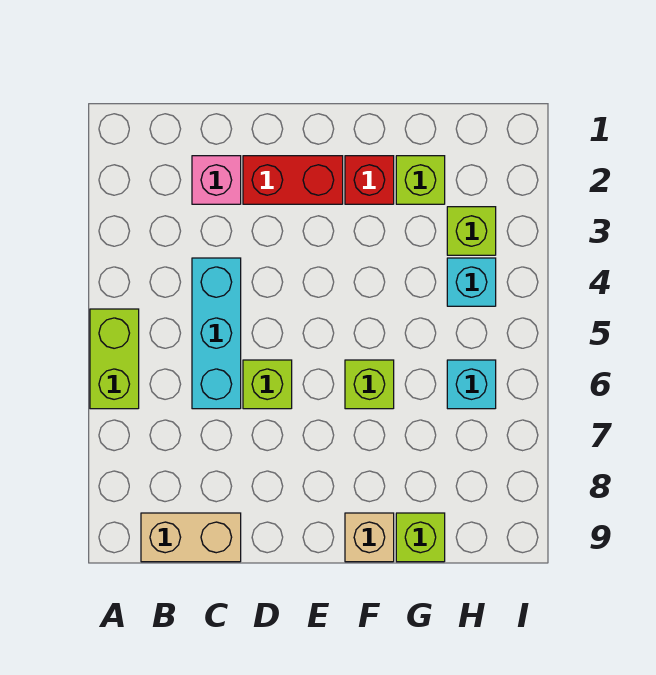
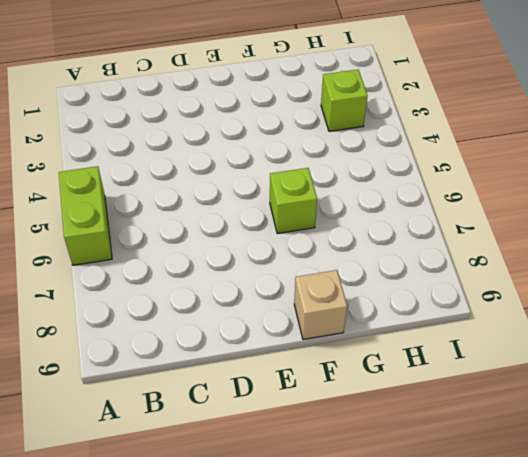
none -> tan brick B9:C9 level 1
none -> pink brick C2 level 1
none -> cyan brick C4:C6 level 1

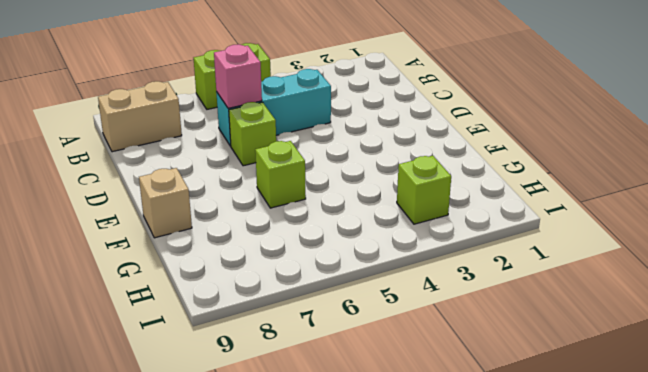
tan brick B8:B9 level 1 -> tan brick B9:C9 level 1
pink brick C6 level 2 -> pink brick C2 level 1
none -> red brick D2:E2 level 1
none -> red brick F2 level 1
none -> lime brick G2 level 1

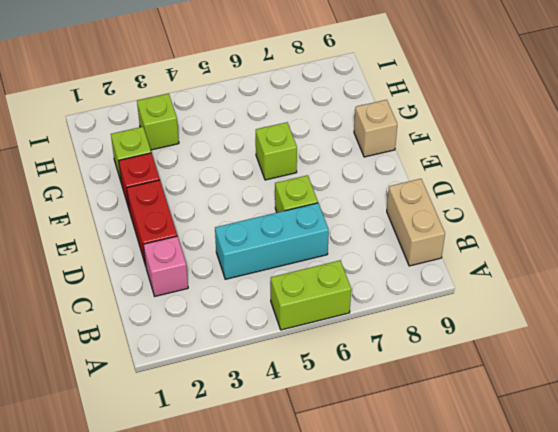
none -> lime brick G9 level 1
none -> cyan brick H4 level 1
none -> cyan brick H6 level 1

